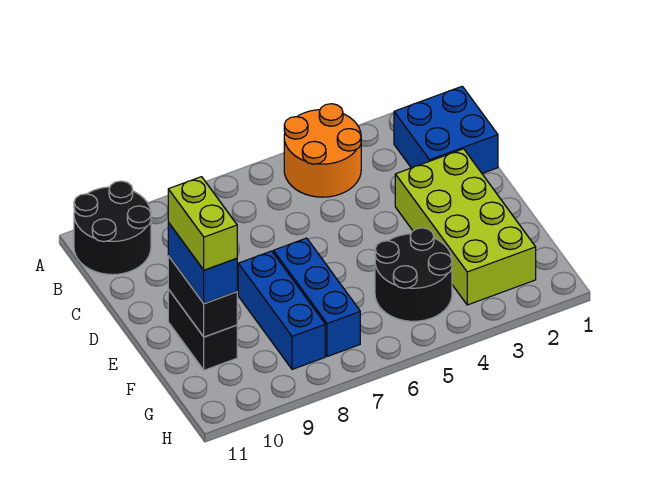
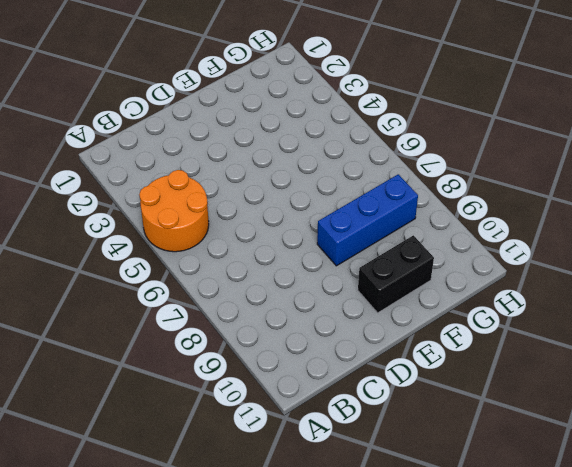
none -> black round brick A10:B11 level 1
none -> blue brick B1:C2 level 1

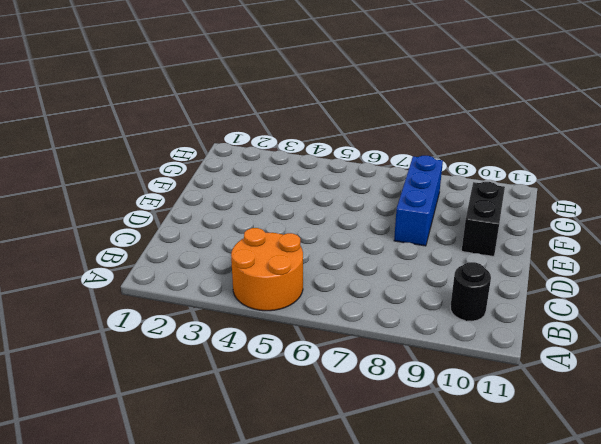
black round brick B10 level 1 -> black round brick A10:B11 level 1
none -> blue brick B1:C2 level 1
none -> lime brick D2:G3 level 1

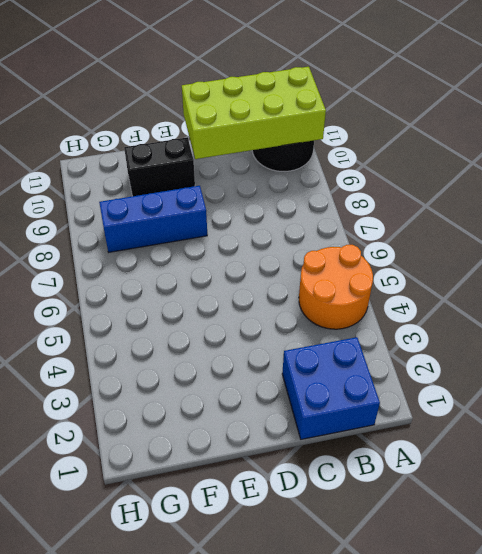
lime brick A10:D11 level 2 -> lime brick D2:G3 level 1
none -> blue brick E7:G7 level 1
none -> black round brick F4:G5 level 1

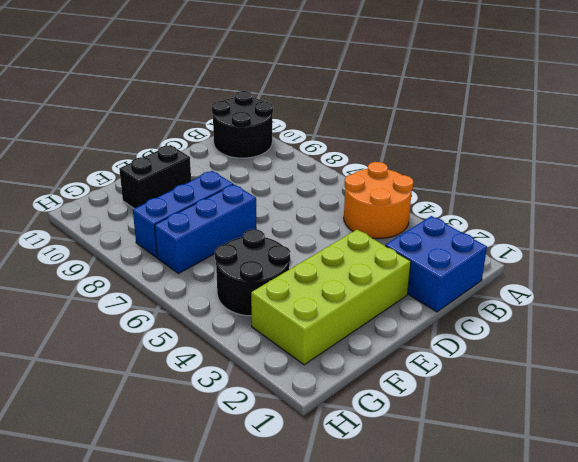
none -> black brick E10:F10 level 2
none -> blue brick E10:F10 level 3

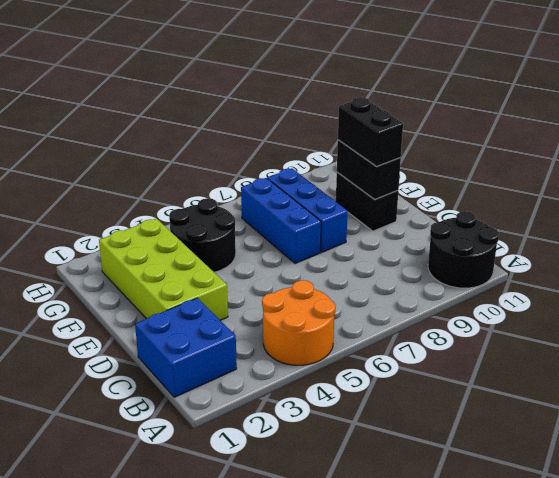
black brick E10:F10 level 3 -> blue brick E10:F10 level 3
none -> lime brick E10:F10 level 4

